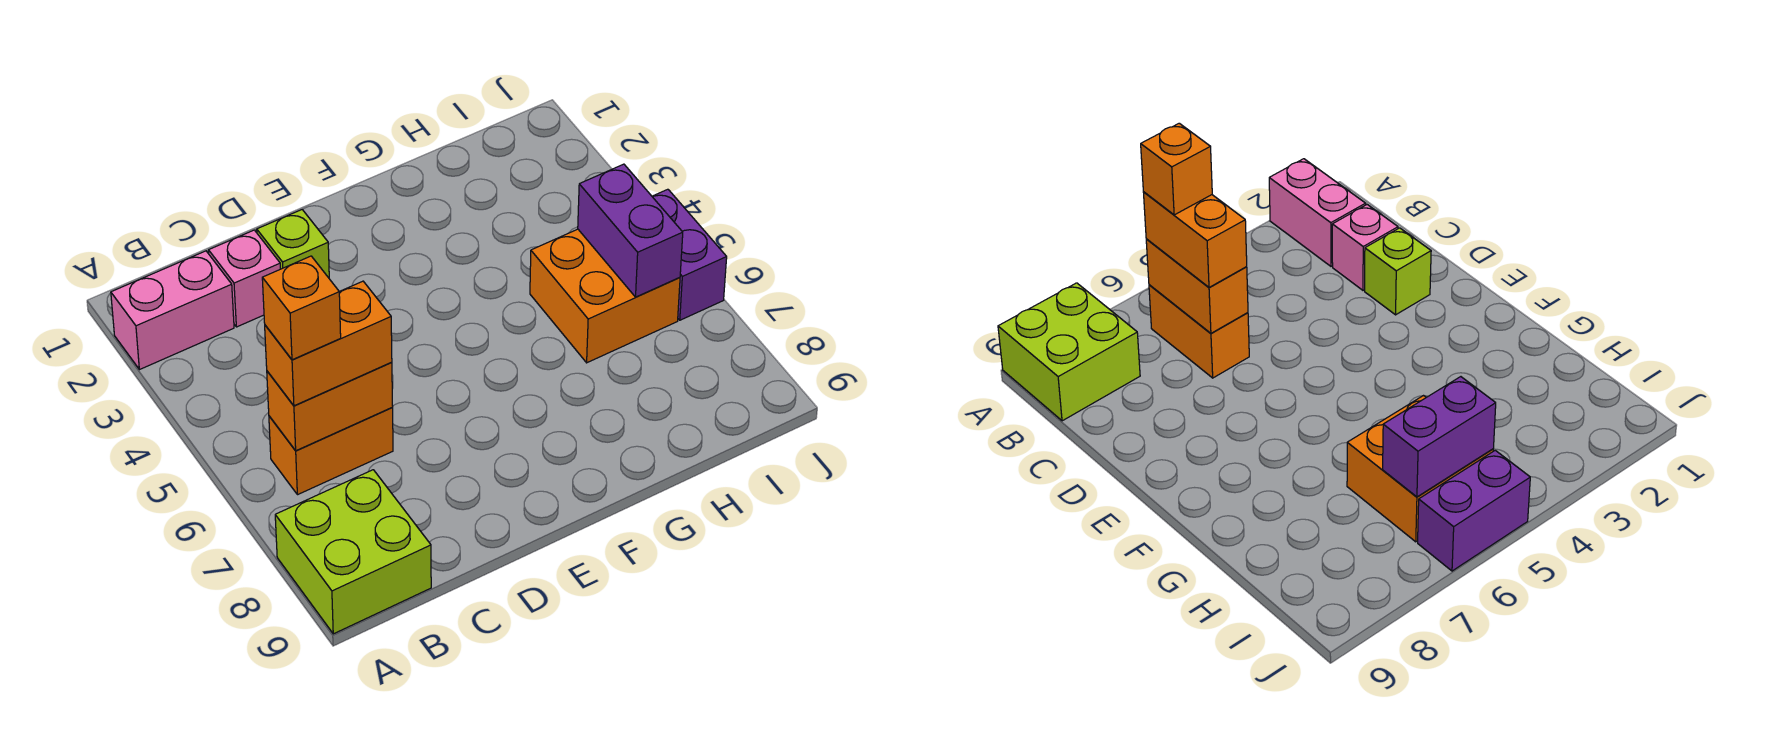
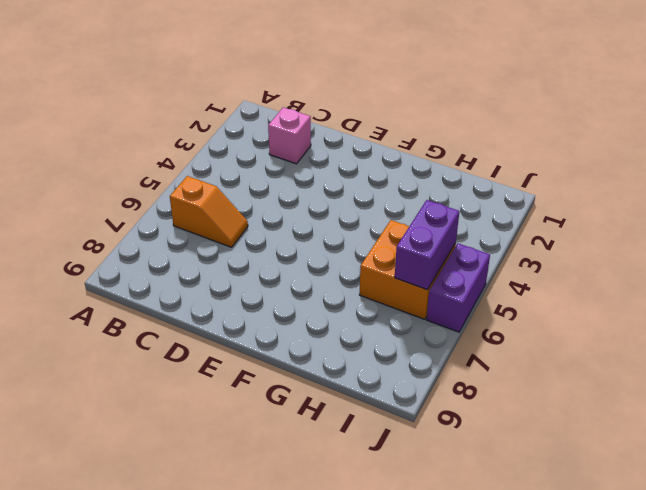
orange slope B6:C6 level 1 top B -> orange brick B6:C6 level 1
none -> pink brick A2:B2 level 1
none -> lime brick A8:B9 level 1

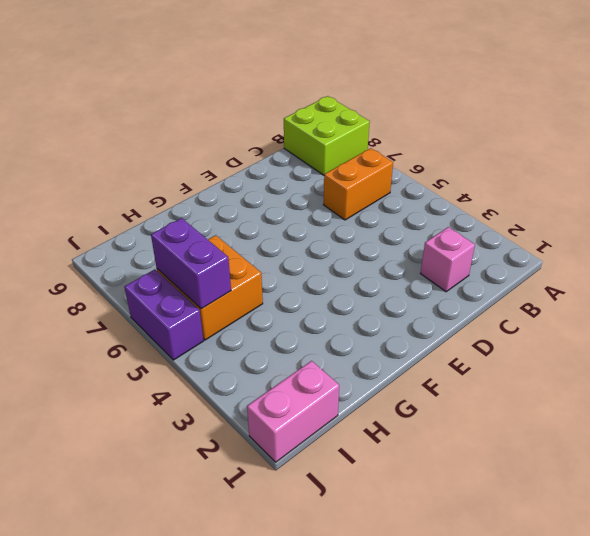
pink brick I1:J1 level 1 -> pink brick A2:B2 level 1
none -> lime brick D2 level 1
none -> orange brick B6:C6 level 2

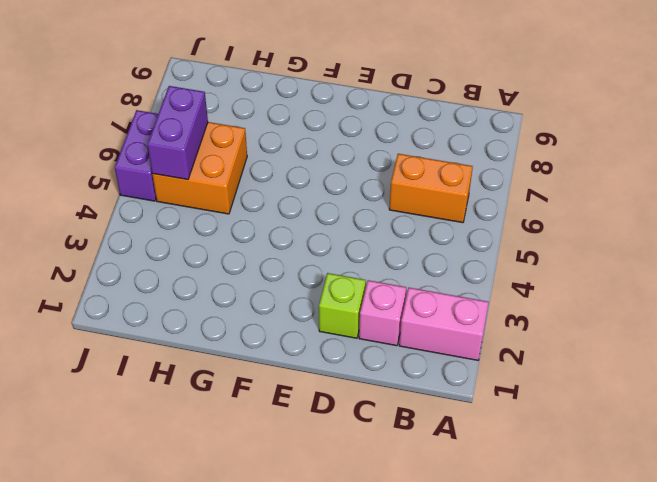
none -> lime brick A8:B9 level 1
none -> orange brick B6:C6 level 2

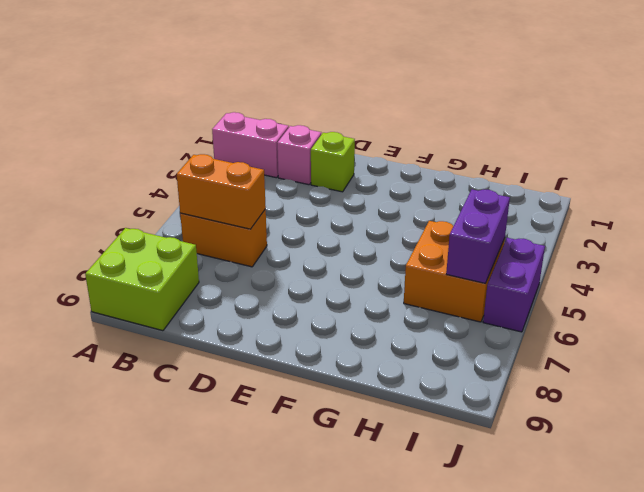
none -> orange brick B6:C6 level 3
none -> orange brick B6 level 4

